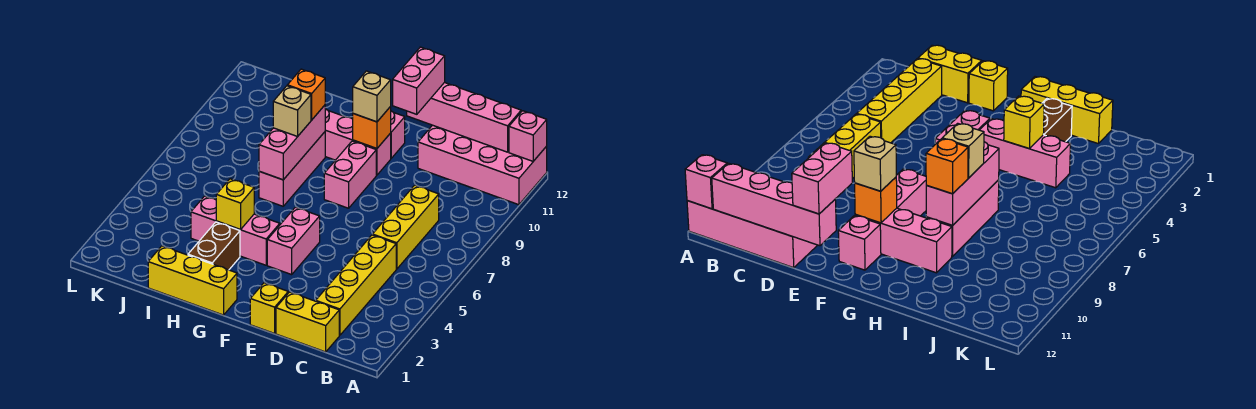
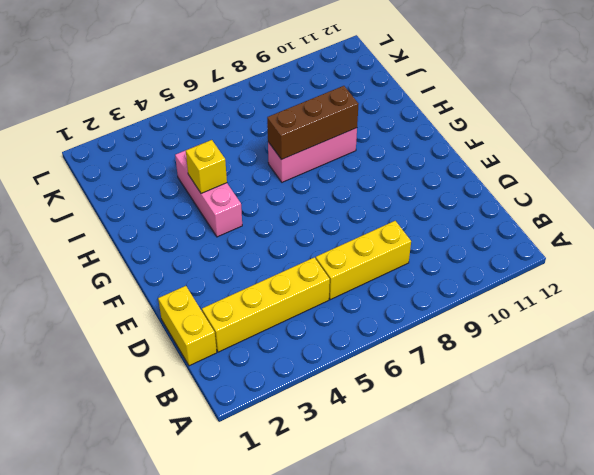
brown brick H7:H9 level 2 -> pink brick H7:H9 level 2
none -> pink brick A11:D12 level 1
none -> yellow brick E1 level 1
none -> pink brick F4:F5 level 1

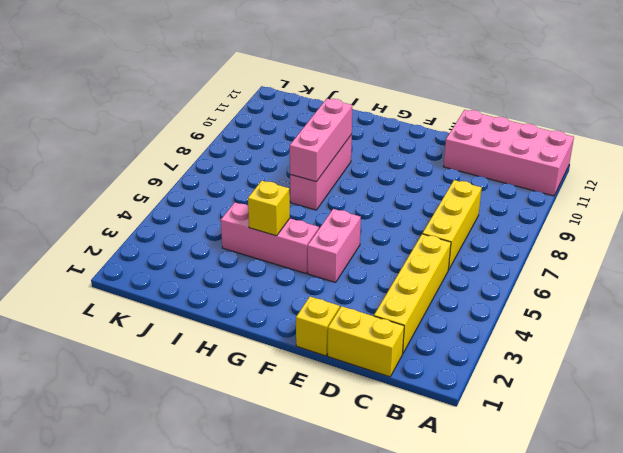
none -> pink brick F8:F9 level 1
none -> pink brick F10:H10 level 1
none -> pink brick F11 level 1

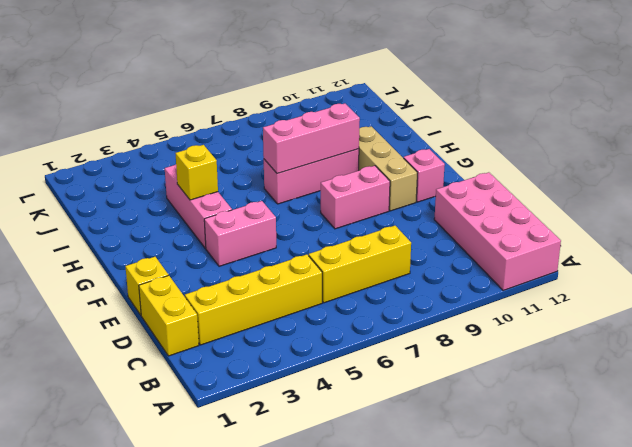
tan brick F10:H10 level 1 -> pink brick F10:H10 level 1
none -> yellow brick G1:I1 level 1
none -> brown brick H2:H3 level 1
none -> pink brick A12 level 2

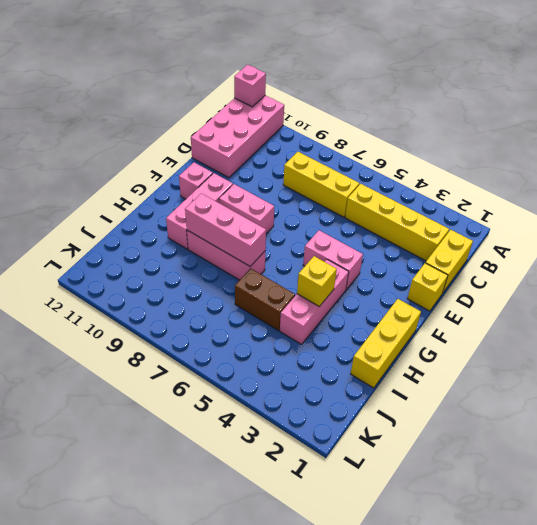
brown brick I5:I6 level 1 -> brown brick H2:H3 level 1
none -> pink brick B12:E12 level 2
none -> orange brick F10 level 2
none -> pink brick E11:E12 level 3

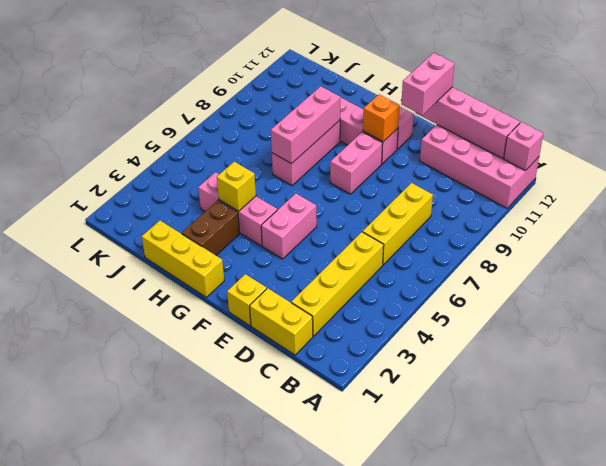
none -> tan brick F10 level 3
none -> tan brick H8 level 3
none -> orange brick H9 level 3

